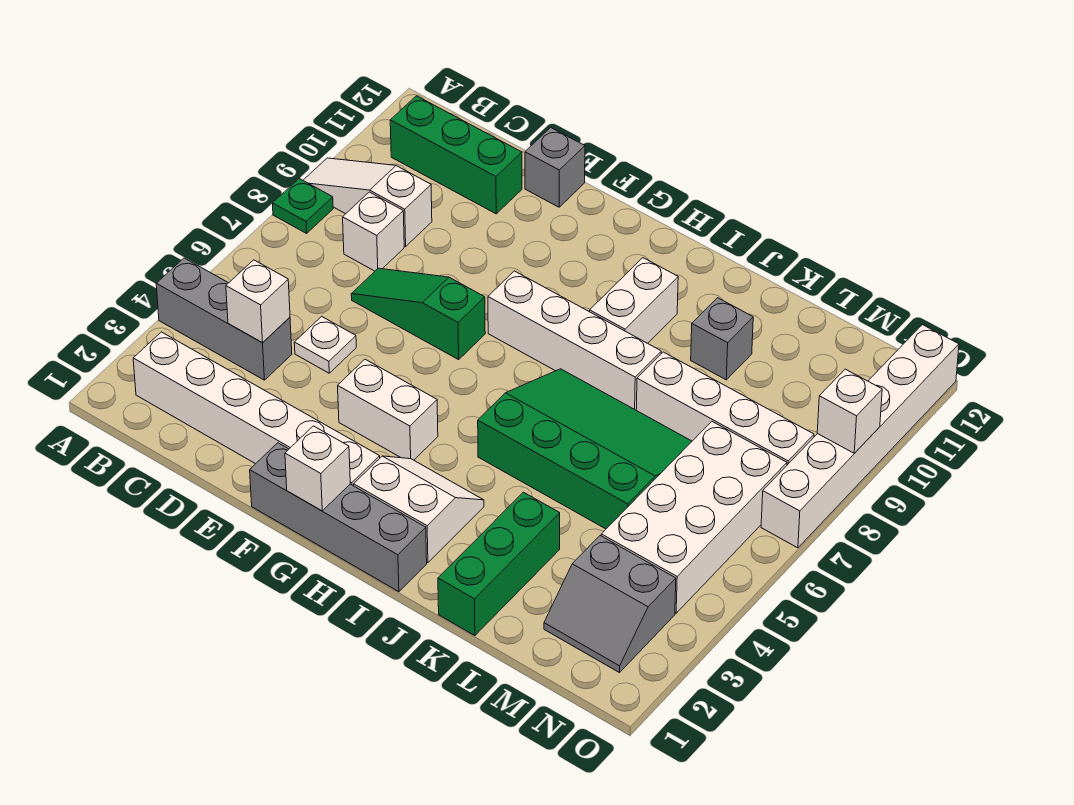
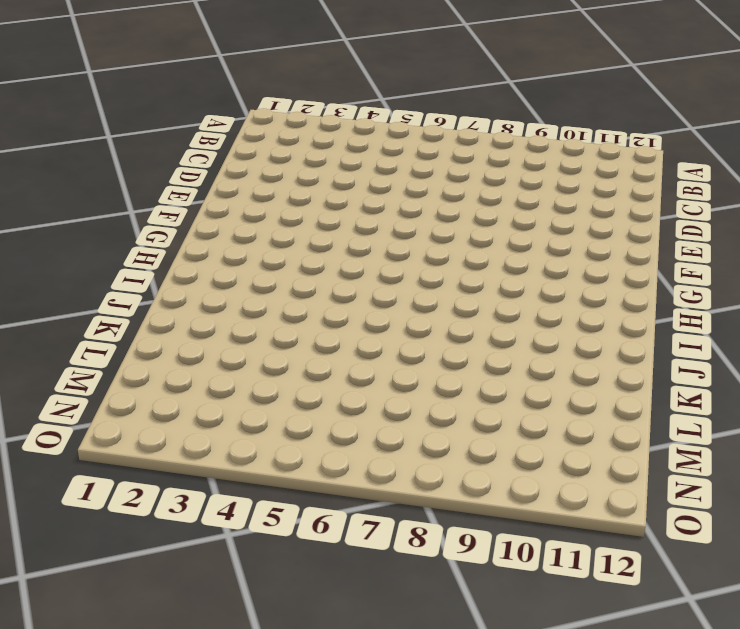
none -> grey brick A4:C4 level 1
none -> green plate A8 level 1
none -> white slope A9:C9 level 1 top C

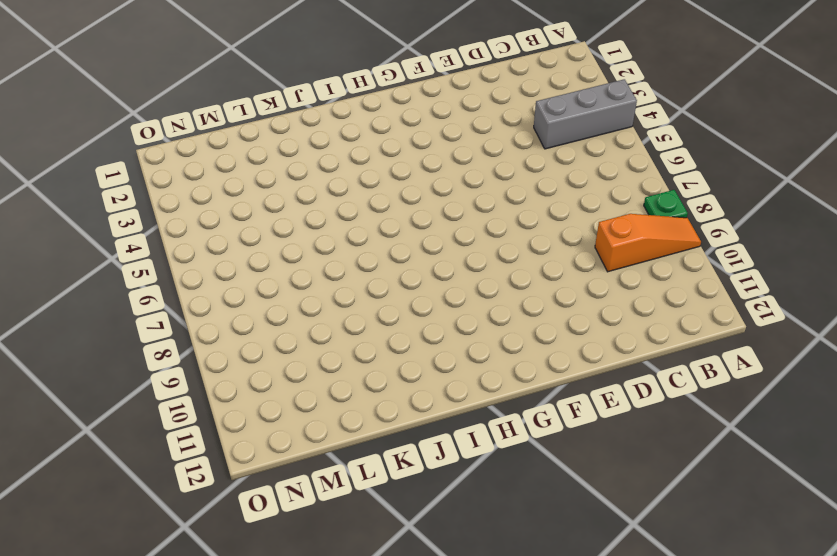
orange slope A9:C9 level 1 top C -> white slope A9:C9 level 1 top C
none -> white brick B2:G2 level 1
none -> green brick B11:D11 level 1
none -> white brick C8 level 1

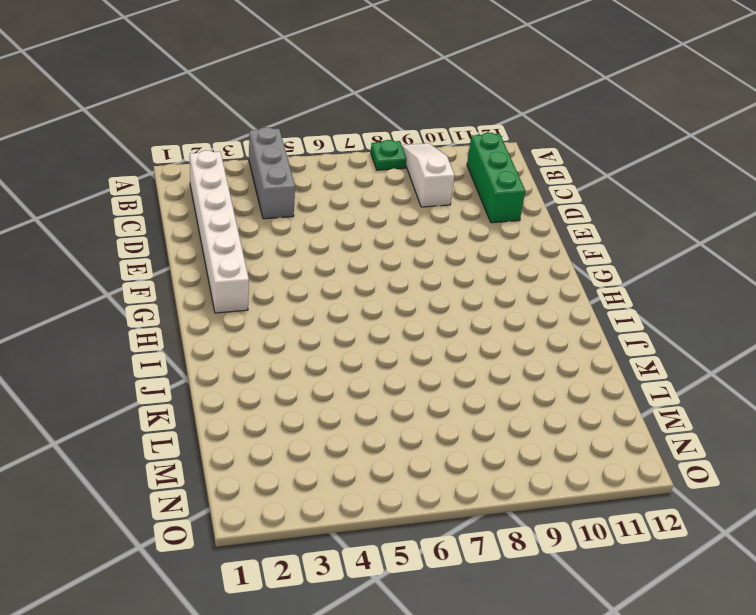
none -> white brick C8 level 1
none -> white plate D5 level 1
none -> green slope D7:F7 level 1 top F

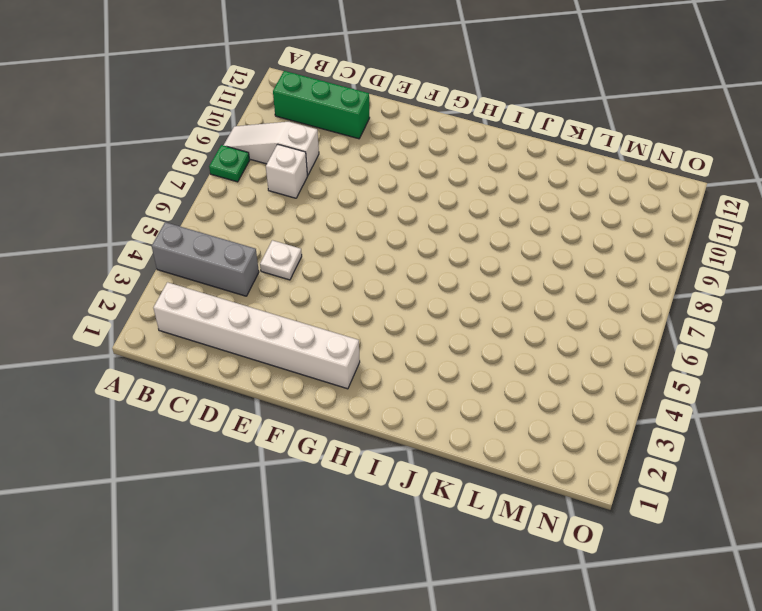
none -> green slope D7:F7 level 1 top F
none -> grey brick E12 level 1
none -> grey brick F1:I1 level 1

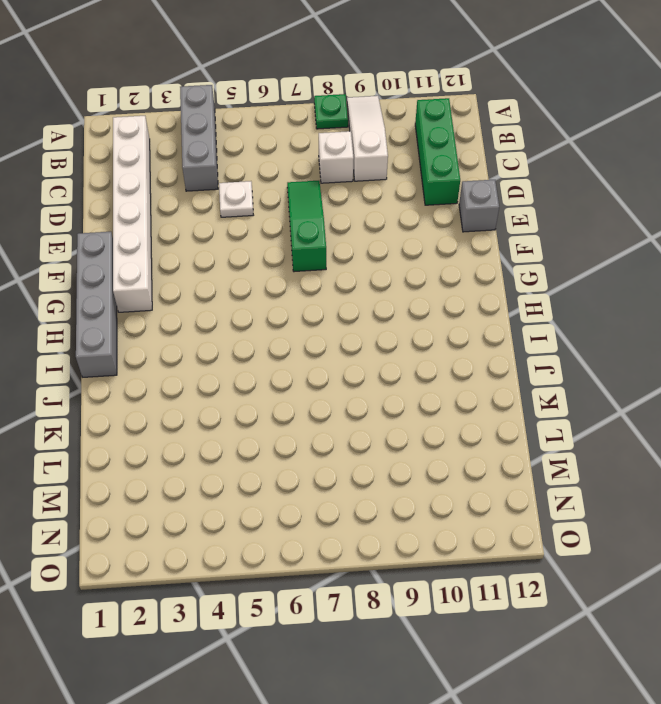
none -> white brick F4:G4 level 1
none -> white brick G8:J8 level 1
none -> white slope H2:I3 level 1 top 2

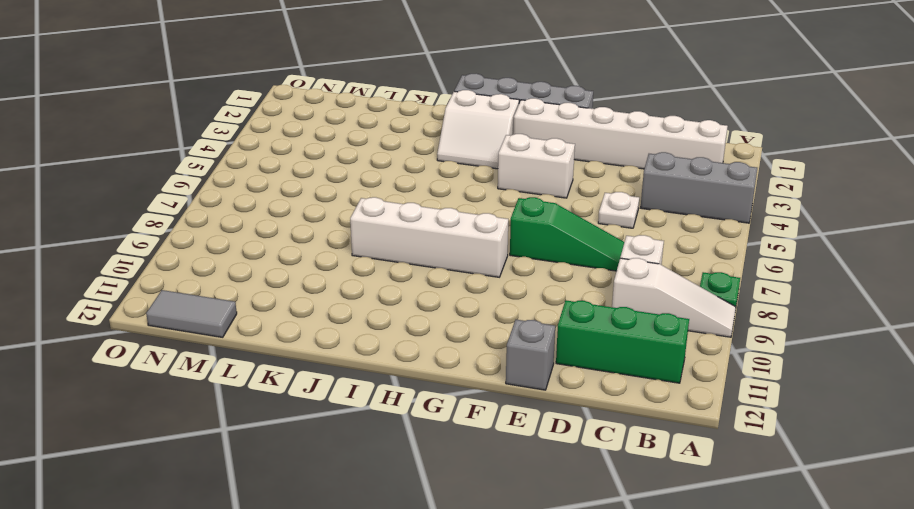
grey tile M12:N12 level 1 -> none
none -> green slope I5:L7 level 1 top 5
none -> white brick I9:I10 level 1
none -> green brick K1:K3 level 1

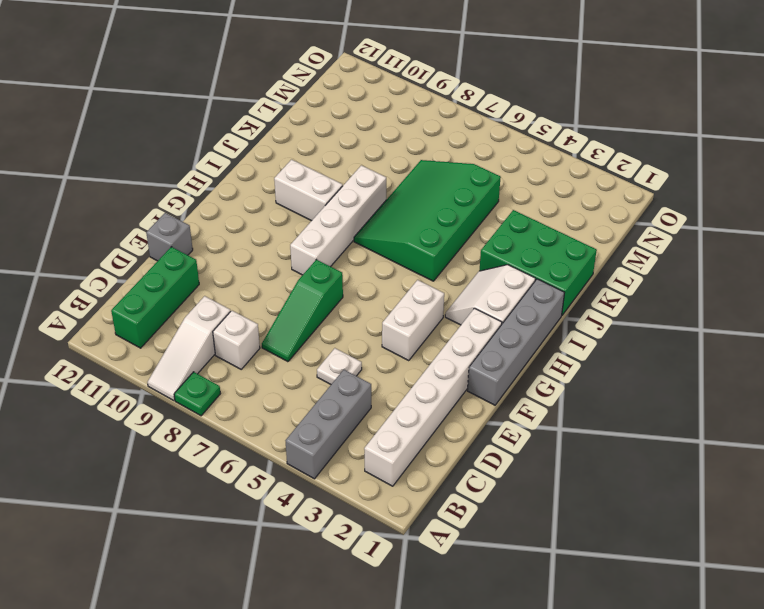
green brick J1:K3 level 1 -> green brick K1:K3 level 1
none -> white brick K8:N8 level 1
none -> grey brick K10 level 1
none -> grey slope M2:N3 level 1 top 3

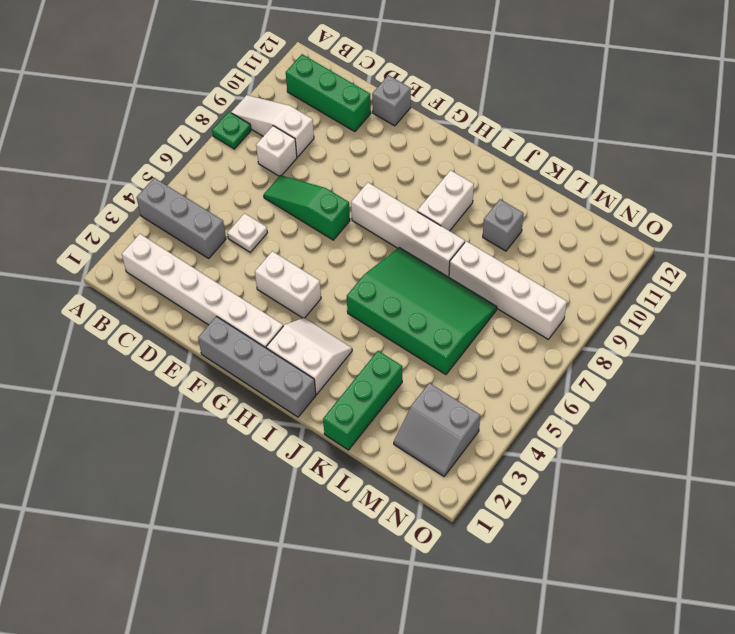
none -> white brick M4:N7 level 1
none -> white brick O7:O12 level 1
none -> white brick C4 level 2

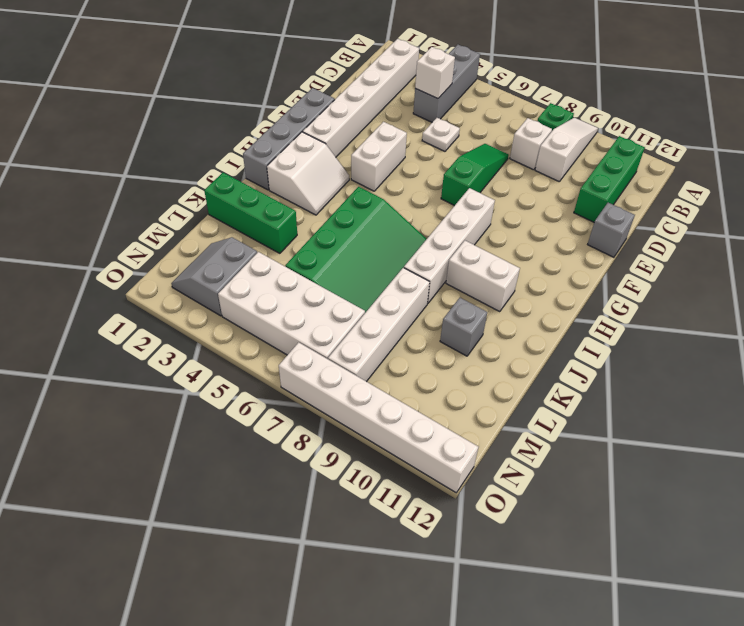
none -> white brick G1 level 2
none -> white brick O9 level 2

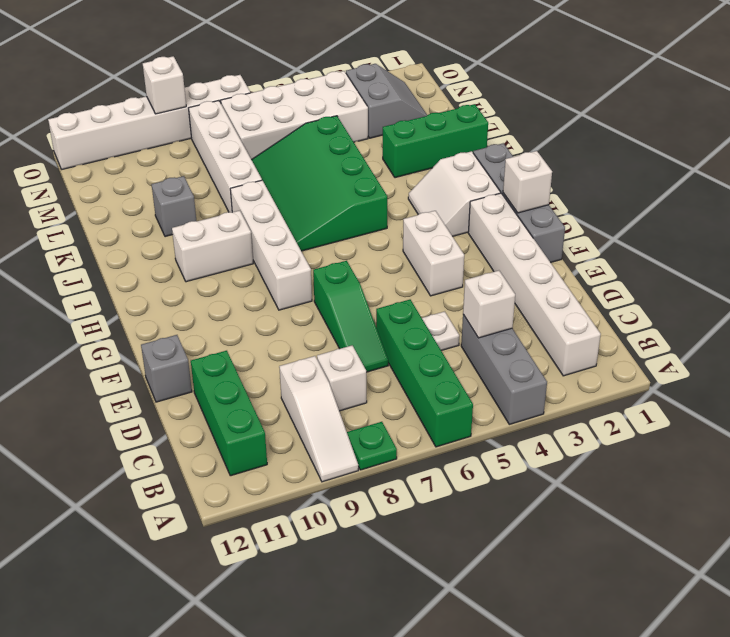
green brick A6:D6 level 1 -> none

